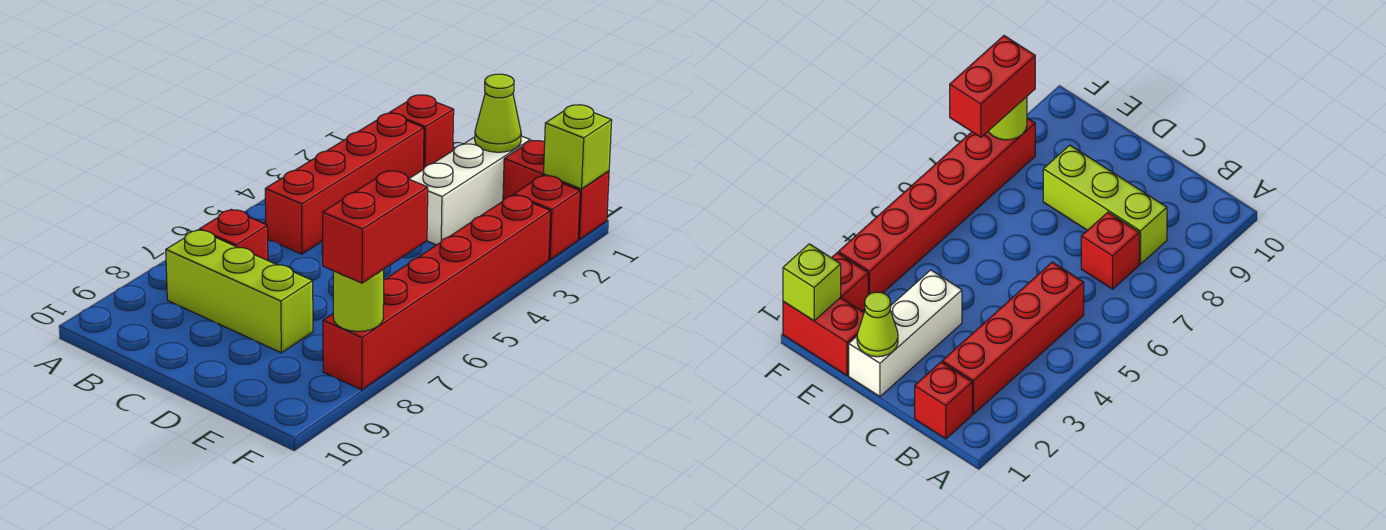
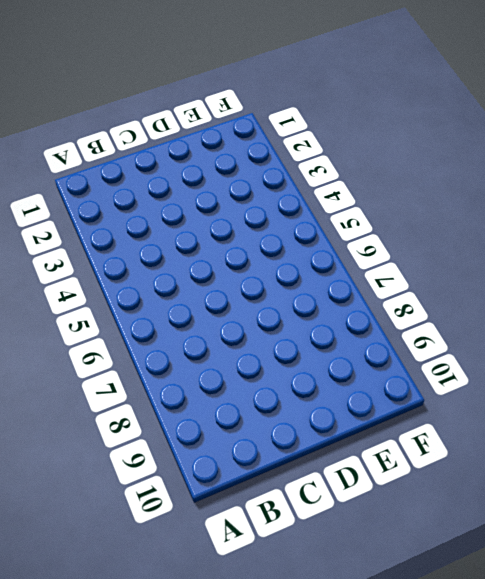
none -> red brick B1 level 1
none -> red brick B2:B5 level 1
none -> red brick B7 level 1

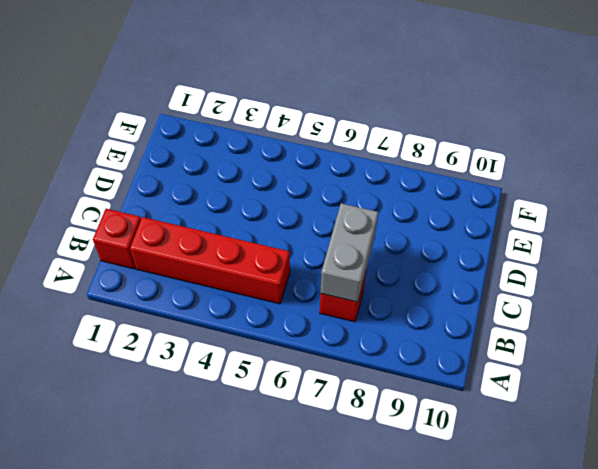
grey brick B7:C7 level 2 -> none
none -> lime brick B8:D8 level 1
none -> white brick D1:D3 level 1
none -> red brick E1:F1 level 1

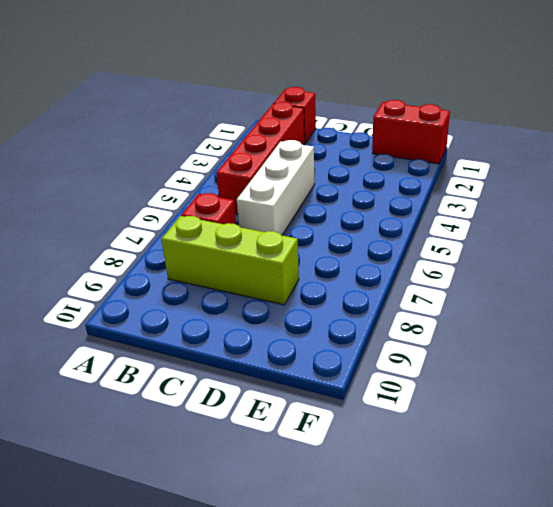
white brick C4:C6 level 1 -> white brick D1:D3 level 1
none -> red brick F2 level 1
none -> red brick F3:F8 level 1
none -> lime cone D1 level 2

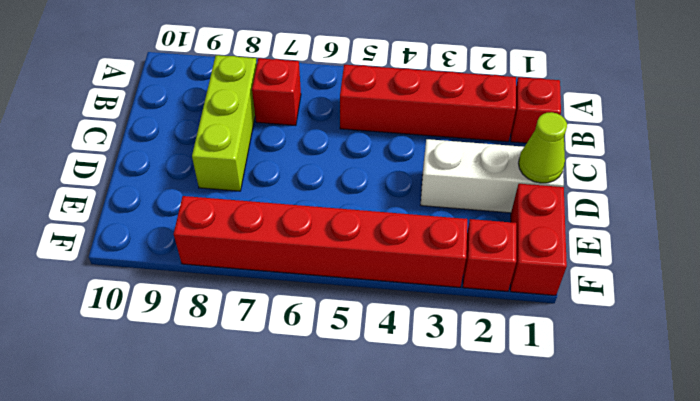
none -> lime brick F1 level 2
none -> lime round brick F8 level 2
none -> red brick F7:F8 level 3

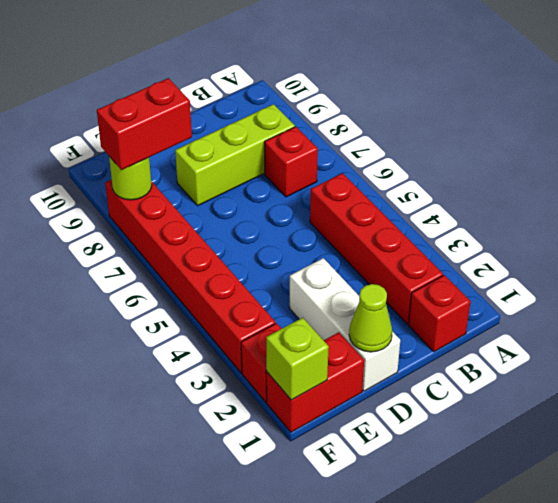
red brick E8:F8 level 3 -> red brick F7:F8 level 3

